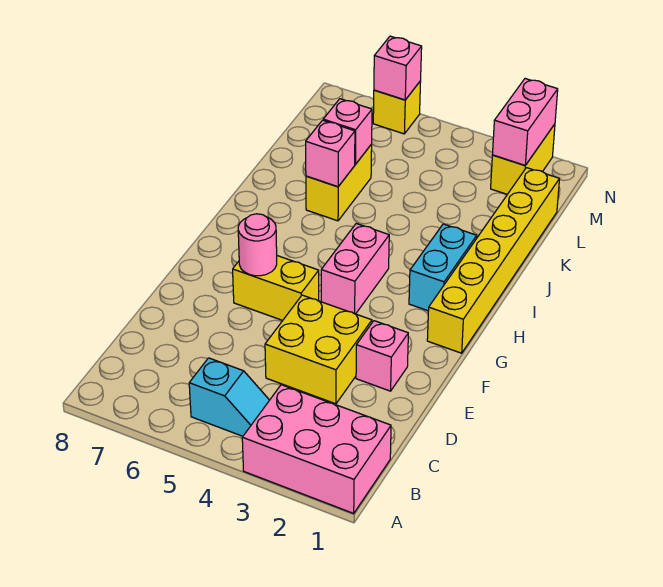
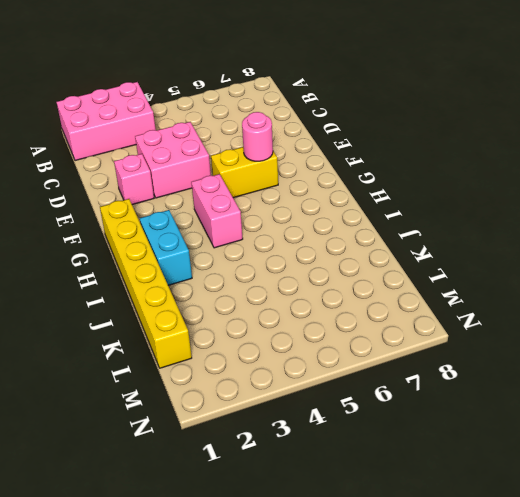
pink brick D3:E4 level 1 -> yellow brick D3:E4 level 1
none -> cyan slope B4:B5 level 1 top 5
none -> yellow brick J6:K6 level 1
none -> yellow brick M2:N2 level 1

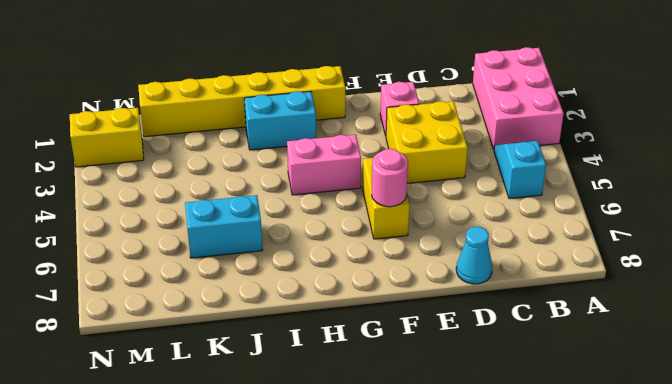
cyan cone D8 level 1 -> none
cyan brick J6:K6 level 1 -> yellow brick J6:K6 level 1
none -> yellow brick N6 level 1
none -> pink brick J6 level 2
none -> pink brick K6 level 2

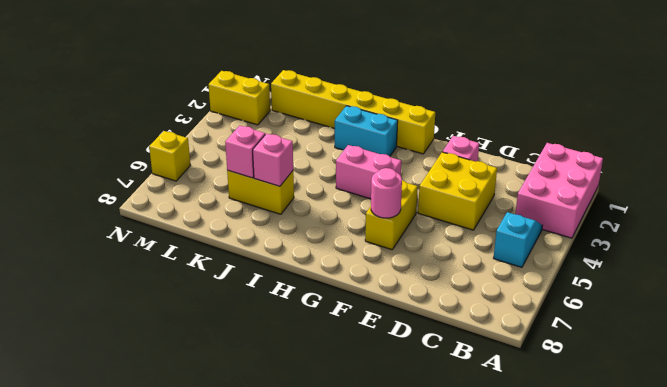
none -> pink brick M2:N2 level 2
none -> pink brick N6 level 2

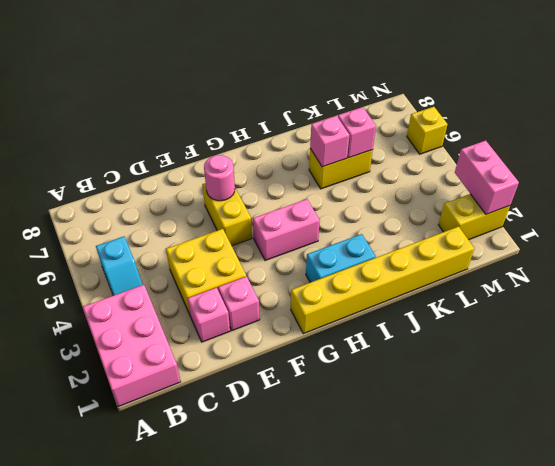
pink brick D2 level 1 -> pink brick N6 level 2
pink brick N2:N3 level 2 -> pink brick M2:N2 level 2

